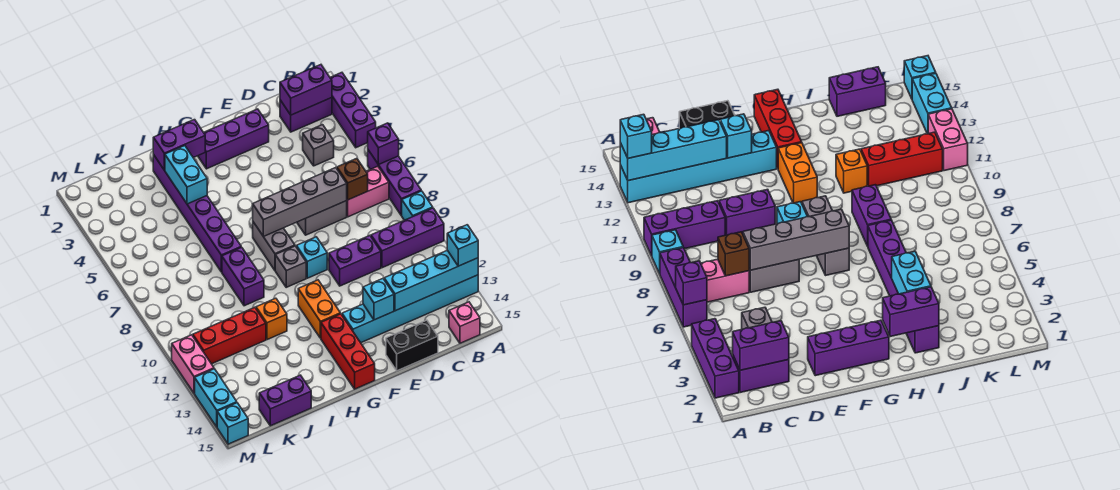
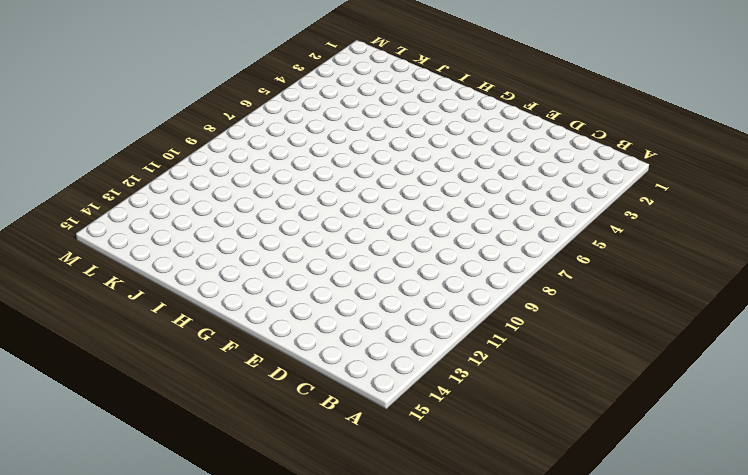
none -> purple brick A2:A4 level 1
none -> purple brick A6:A8 level 1
none -> cyan brick A9 level 1
none -> purple brick A10:C10 level 1

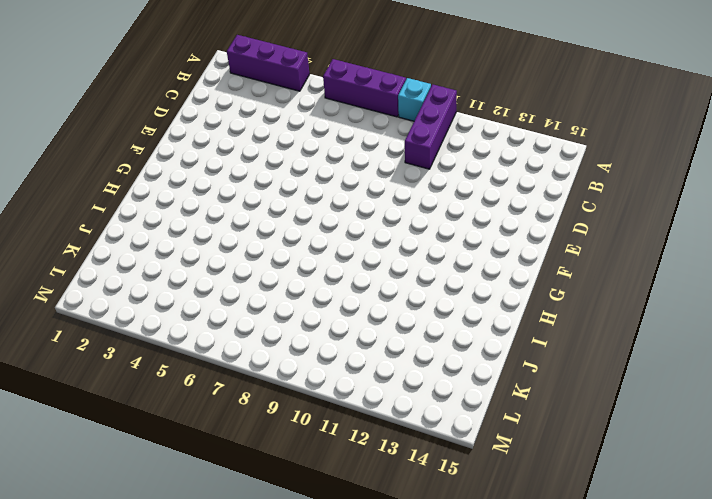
none -> cyan brick A13:F13 level 1
none -> purple brick B2:C2 level 1
none -> pink brick B7:C7 level 1
none -> pink brick B15 level 1

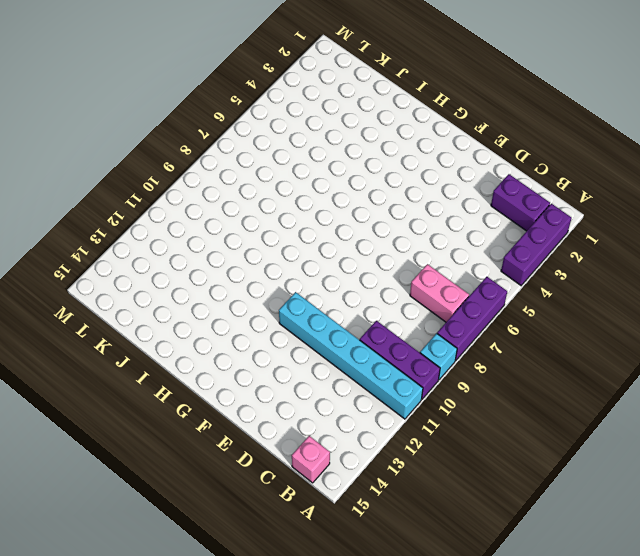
cyan brick A11:F11 level 1 -> cyan brick A13:F13 level 1
none -> grey brick C4 level 1
none -> grey brick D7:E7 level 1
none -> purple brick D10:E10 level 1
none -> black brick D15:E15 level 1

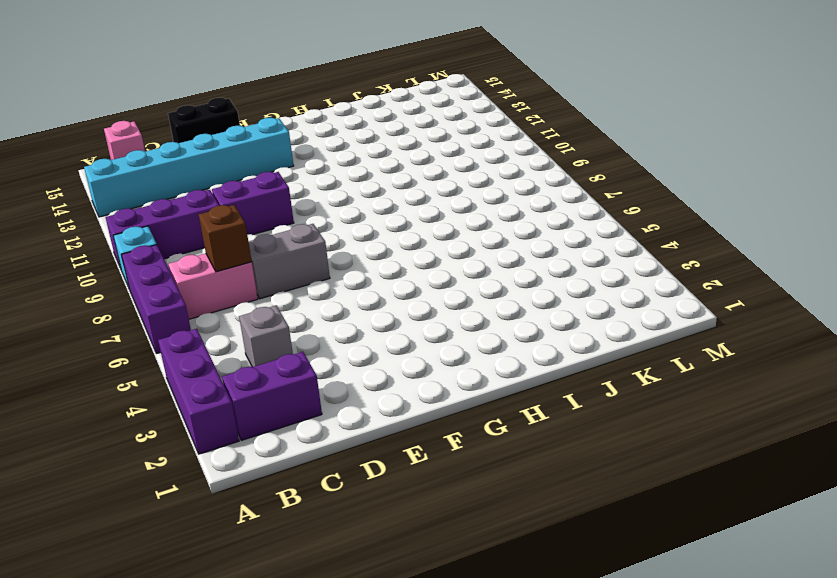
none -> purple brick E2:G2 level 1
none -> cyan brick F9 level 1
none -> grey brick G7:G8 level 1
none -> grey brick G9 level 1

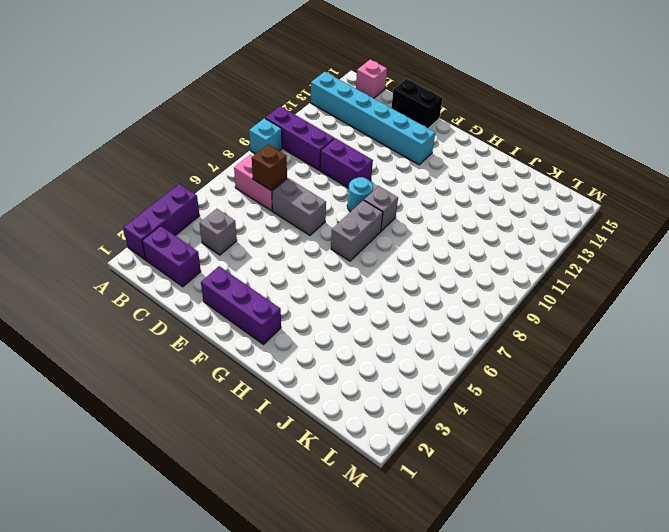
cyan round brick F9 level 1 -> cyan brick F9 level 1
none -> purple brick A6:A8 level 1
none -> orange brick G11:G12 level 1
none -> red brick G13:G15 level 1
none -> purple brick I2:I7 level 1

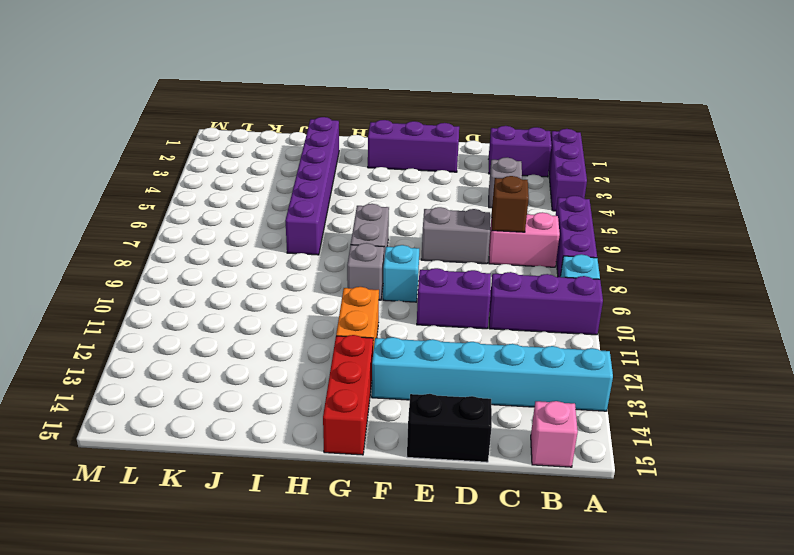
none -> purple brick I8:I9 level 1
none -> orange brick I11 level 1
none -> red brick J11:L11 level 1
none -> purple brick J15:K15 level 1

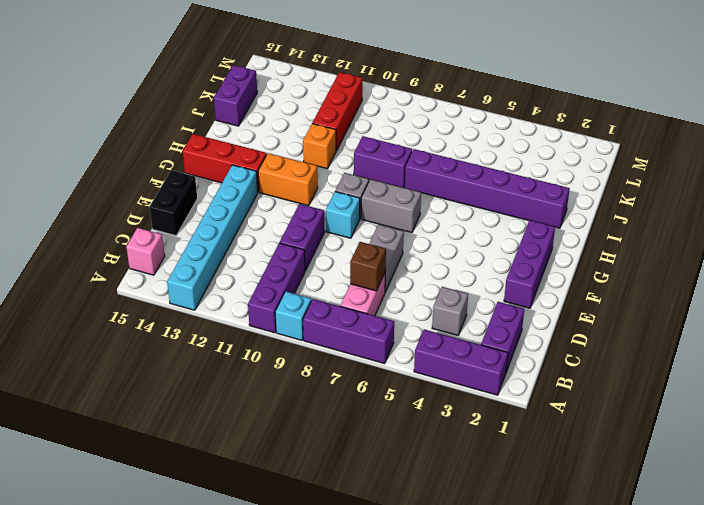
none -> pink brick M11:M12 level 1
none -> cyan brick M13:M14 level 1
none -> cyan brick M15 level 1
none -> purple brick A6 level 2

